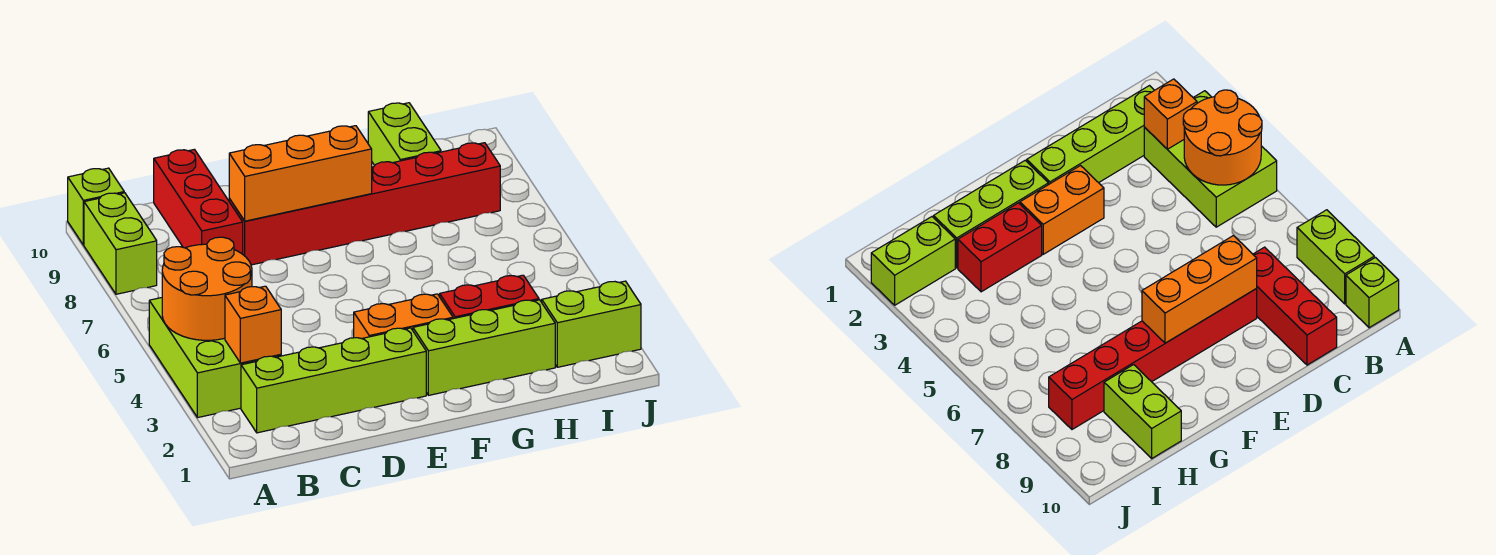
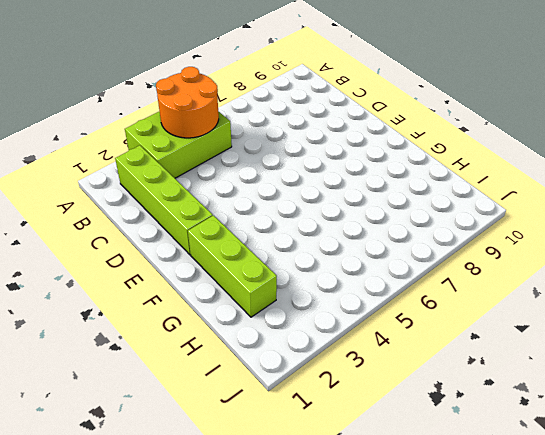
none -> lime brick A8:A9 level 1
none -> lime brick A10 level 1
none -> red brick C8:C10 level 1

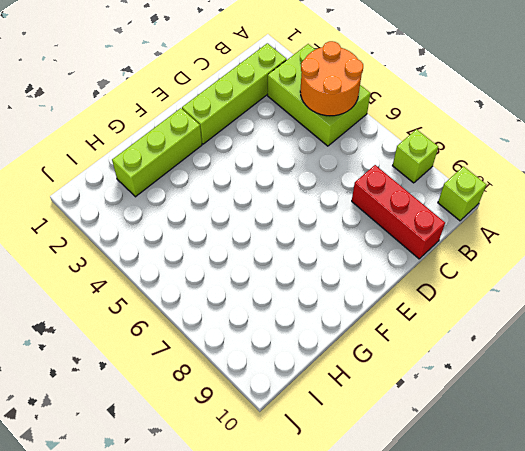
lime brick A8 level 1 -> lime brick A8:A9 level 1
none -> red brick D8:I8 level 1
none -> orange brick E3:F3 level 1
none -> red brick G3:H3 level 1

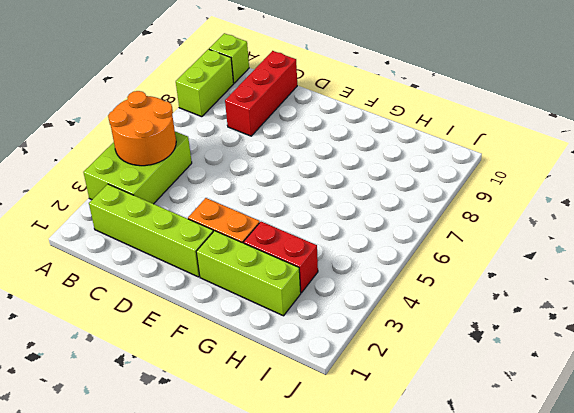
none -> red brick D8:I8 level 1
none -> lime brick H9:H10 level 1
none -> lime brick I2:J2 level 1

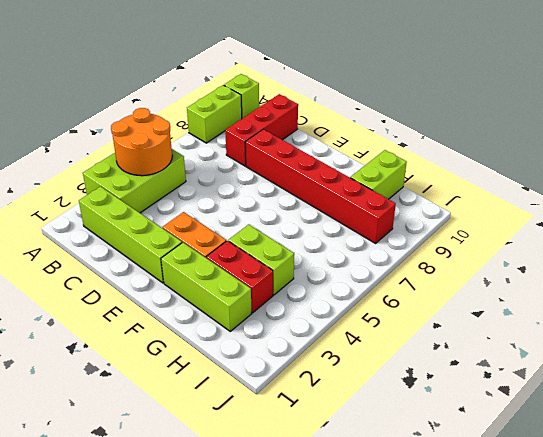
lime brick G4:H4 level 1 -> lime brick I2:J2 level 1
none -> orange brick B3 level 2
none -> orange brick D8:F8 level 2

